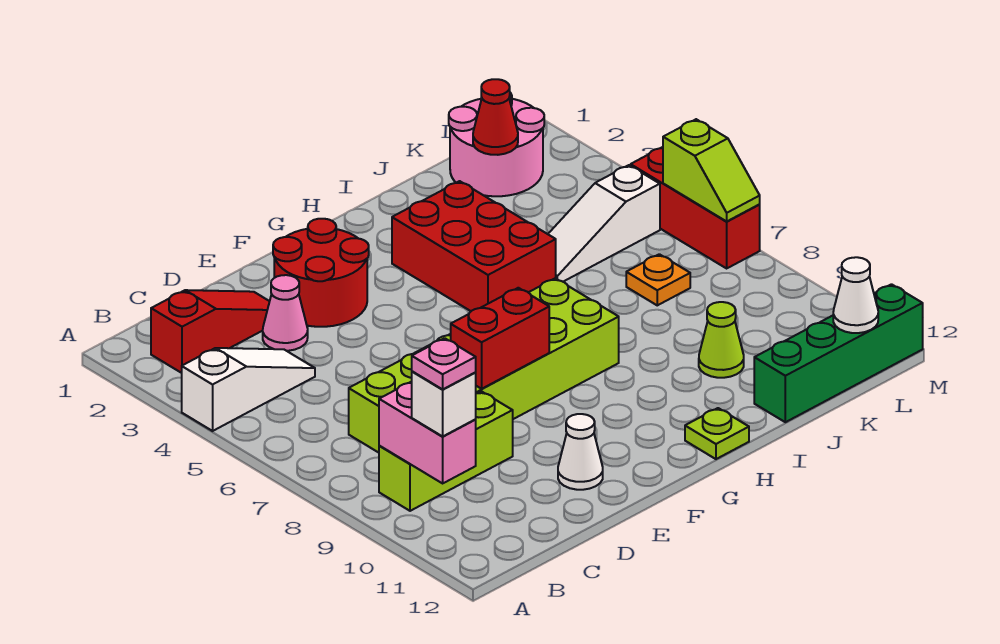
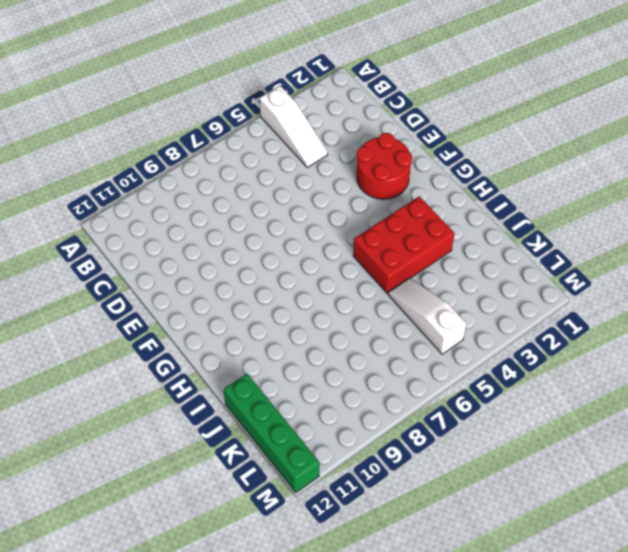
none -> red slope B2:D2 level 1 top B
none -> lime brick B9:D9 level 1
none -> lime brick C7:H8 level 1

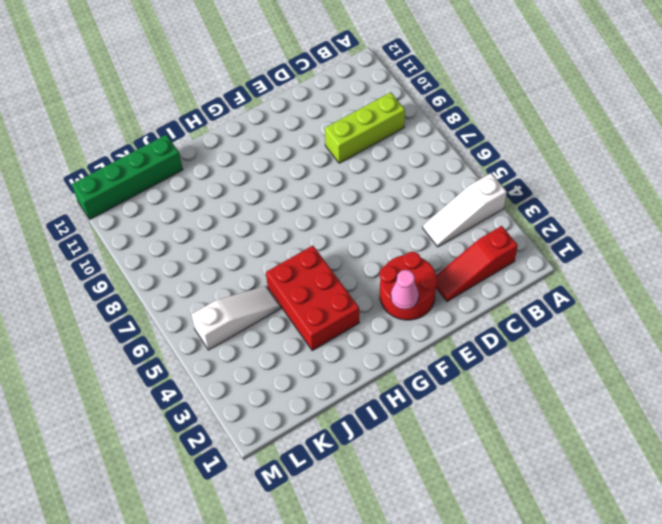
pink cone F2 level 2 -> pink cone D3 level 1
none -> lime brick C7:H8 level 1
none -> white cone E11 level 1
none -> lime plate H12 level 1

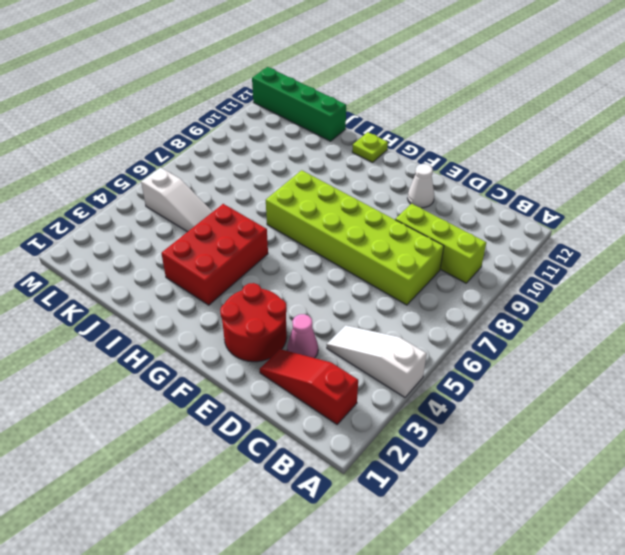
none -> lime cone J10 level 1
none -> pink round brick K1:L2 level 1
none -> orange plate K7 level 1

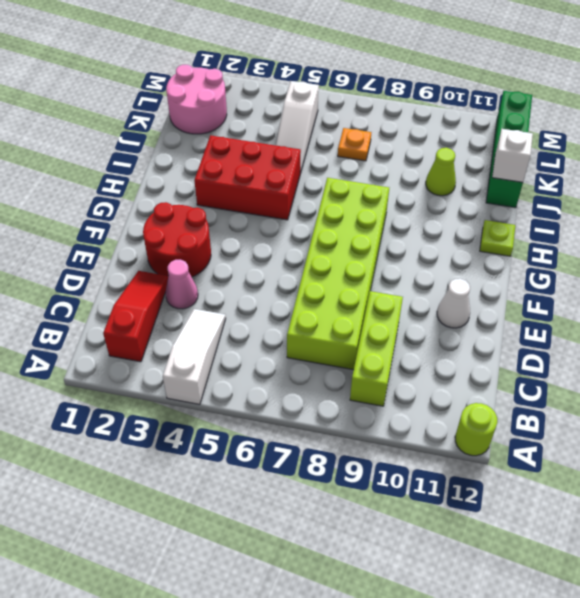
lime round brick A12 level 1 -> none
white brick J12 level 2 -> white brick B10 level 3
none -> red brick M5:M7 level 1
none -> pink brick B9:B10 level 2
none -> red brick E8:F8 level 2

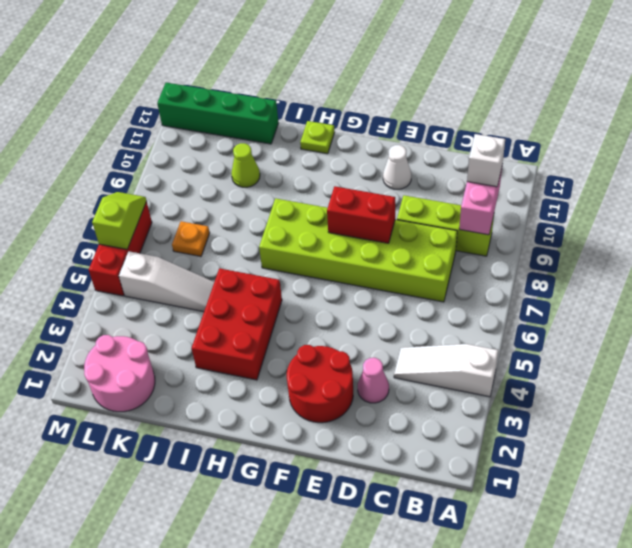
none -> red slope B2:D2 level 1 top B
none -> red cone K2 level 2
none -> white cone L12 level 2

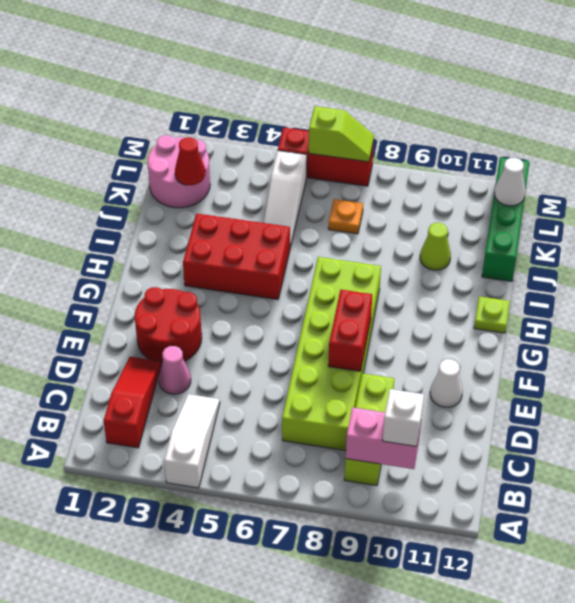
none -> pink plate B10 level 4

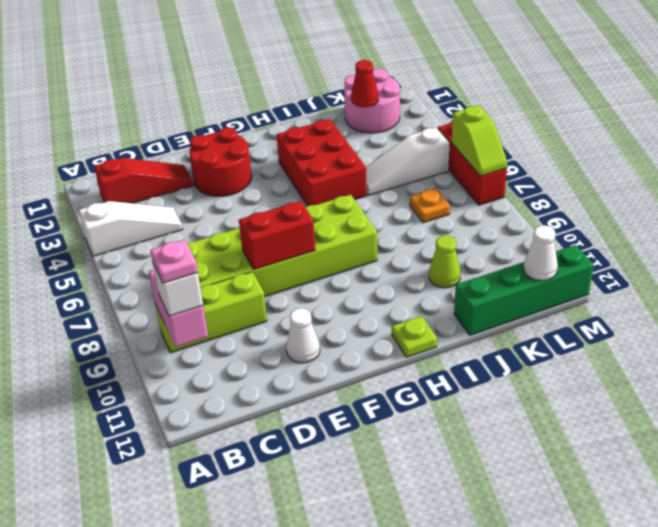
none -> pink cone D3 level 1

